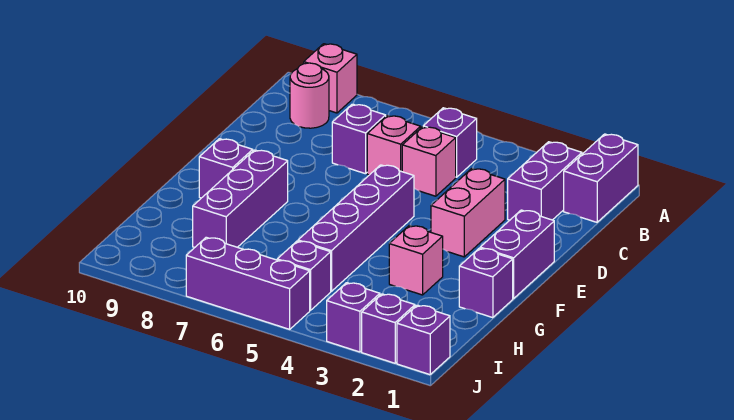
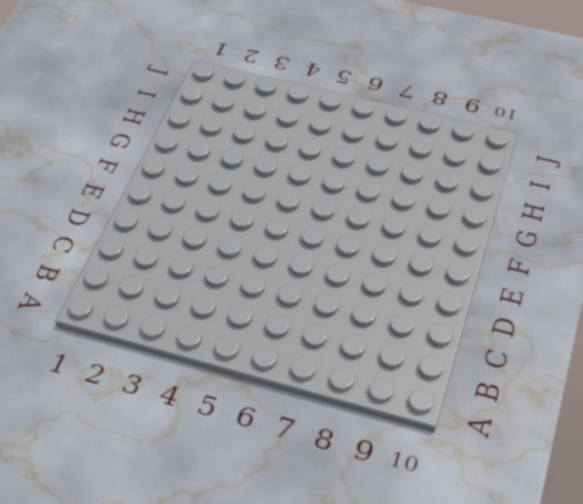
none -> purple brick A1:B1 level 1
none -> pink brick A9 level 1
none -> purple brick B2:C2 level 1

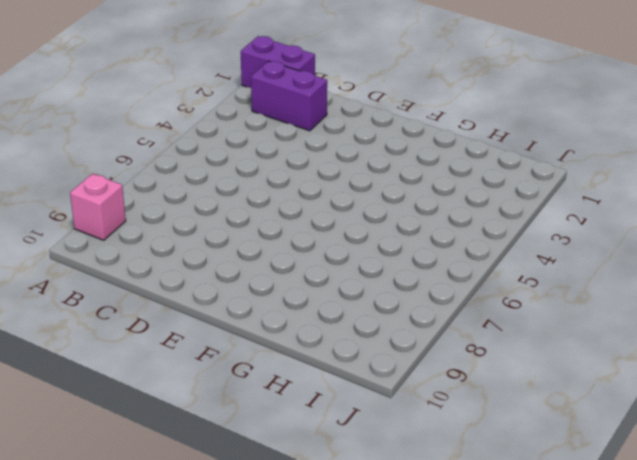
none -> purple brick B5 level 1
none -> pink round brick B9 level 1
none -> pink brick C5 level 1

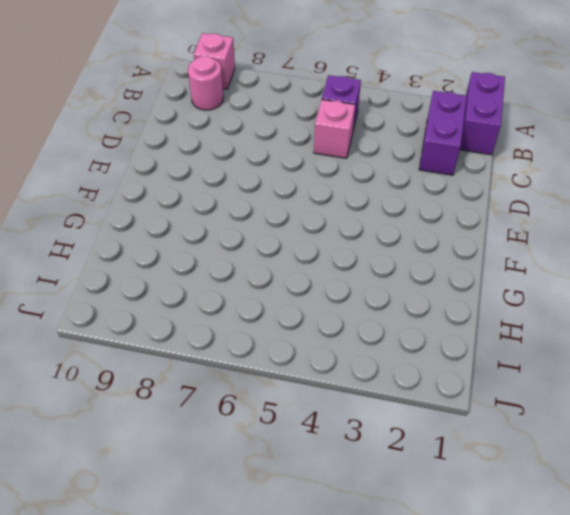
none -> pink brick C6 level 1
none -> purple brick C7 level 1
none -> pink brick D3:E3 level 1

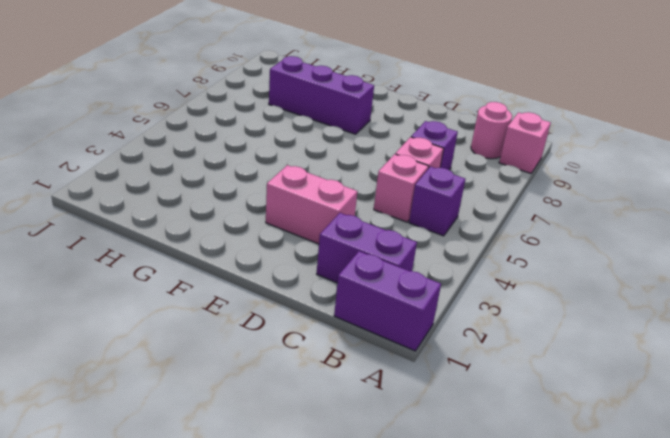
none -> purple brick E1:F1 level 1
none -> purple brick E5:H5 level 1
none -> purple brick F9 level 1

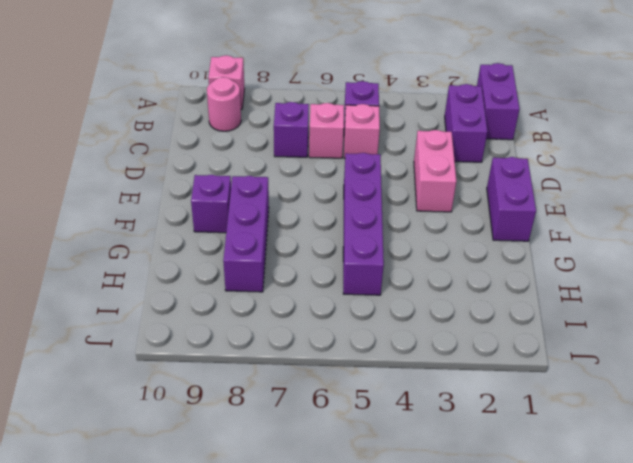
none -> purple brick G1 level 1
none -> pink brick G3 level 1
none -> purple brick I5 level 1

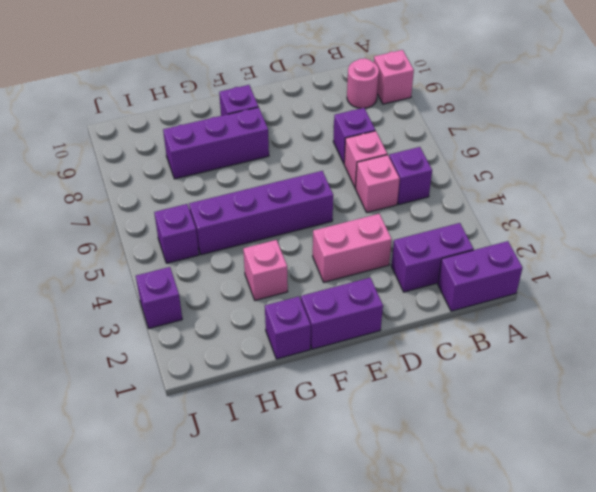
none -> purple brick J1 level 1
none -> purple brick J2 level 1
none -> purple brick J5:J7 level 1

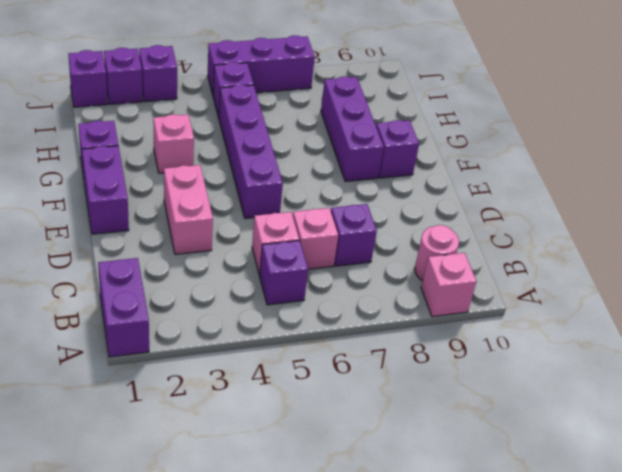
none -> purple brick B2:C2 level 1

